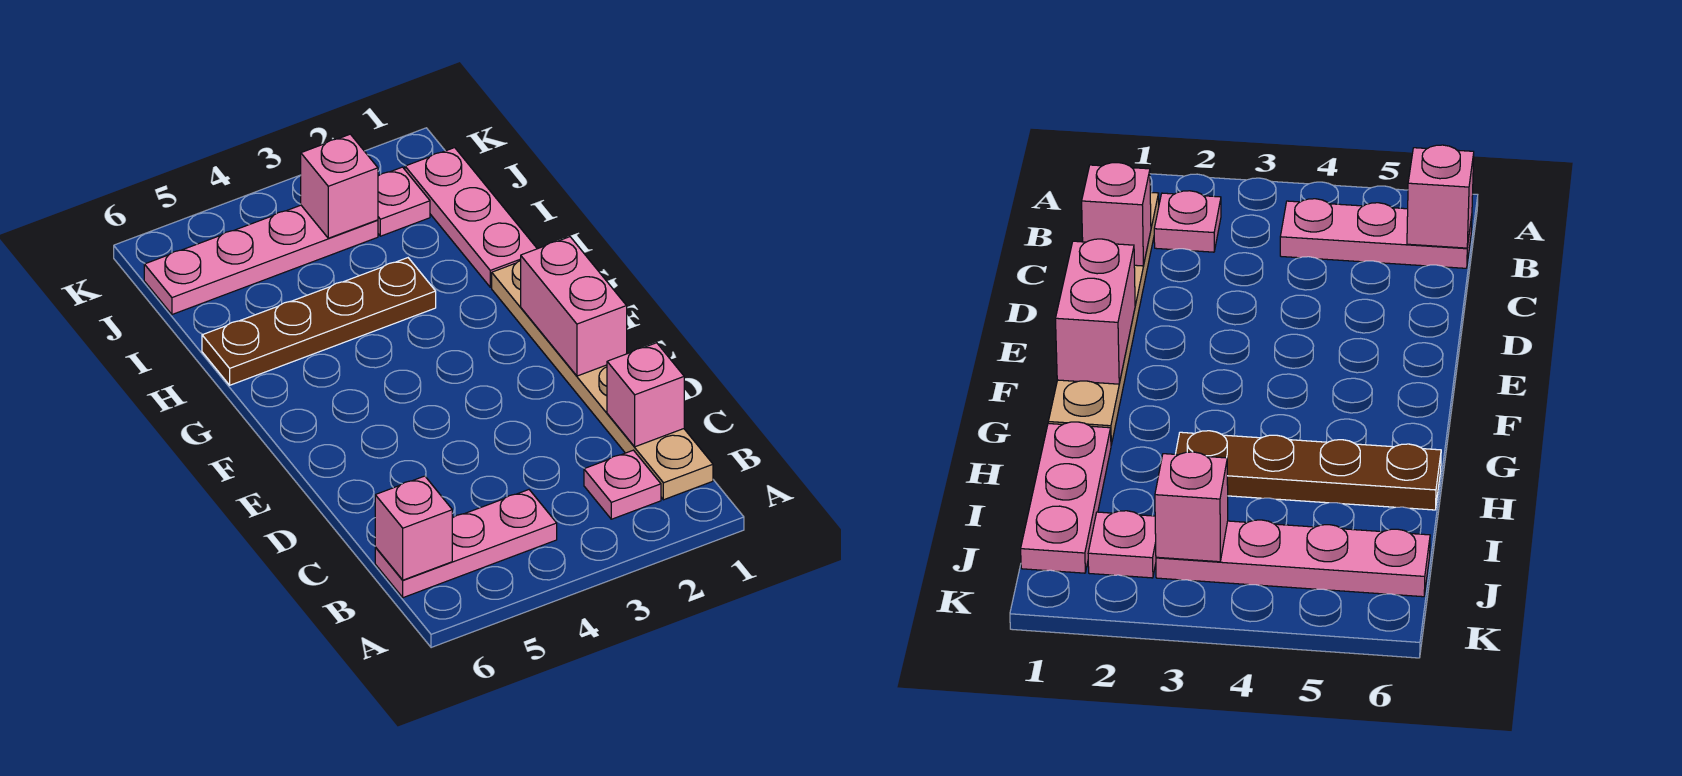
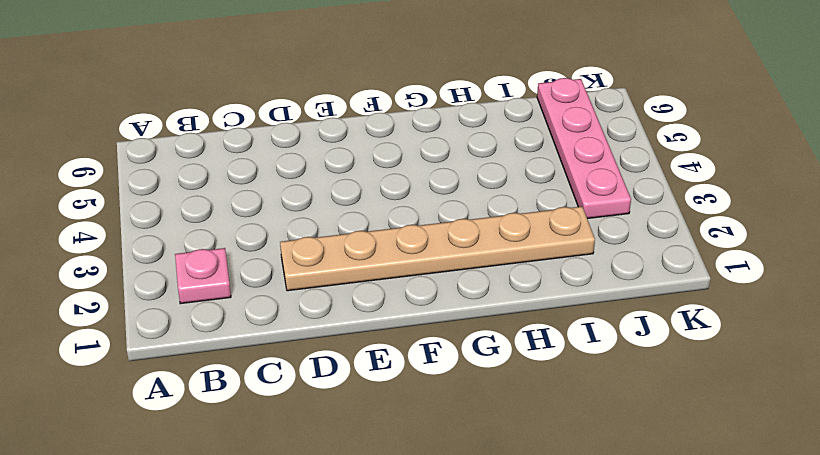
tan plate D2:I2 level 1 -> tan plate B1:G1 level 1
none -> pink plate B4:B6 level 1
none -> pink plate H1:J1 level 1

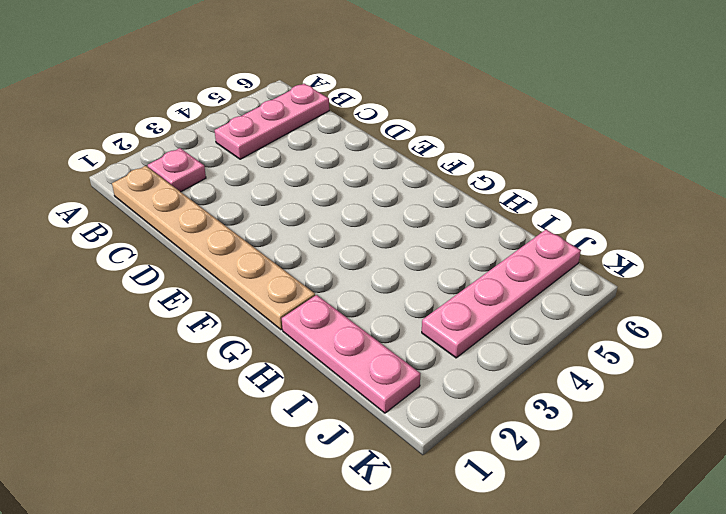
none -> brown plate H3:H6 level 1
none -> pink plate J2 level 1

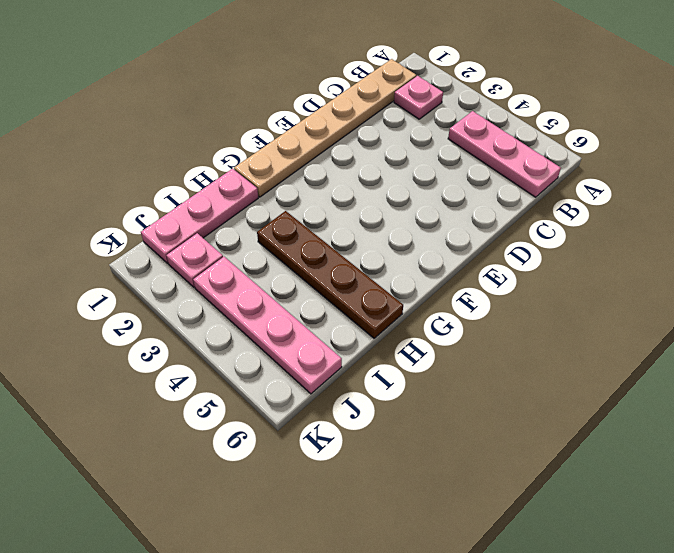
none -> pink brick B6 level 2
none -> pink brick C1 level 2

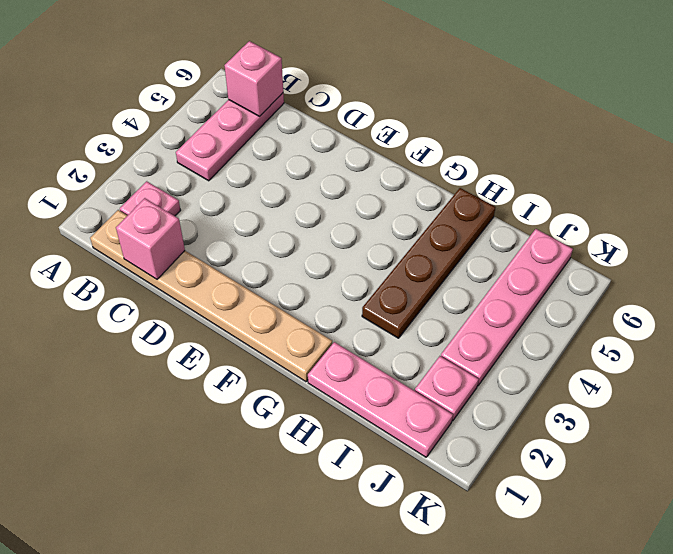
none -> pink brick E1:F1 level 2
none -> pink brick J3 level 2

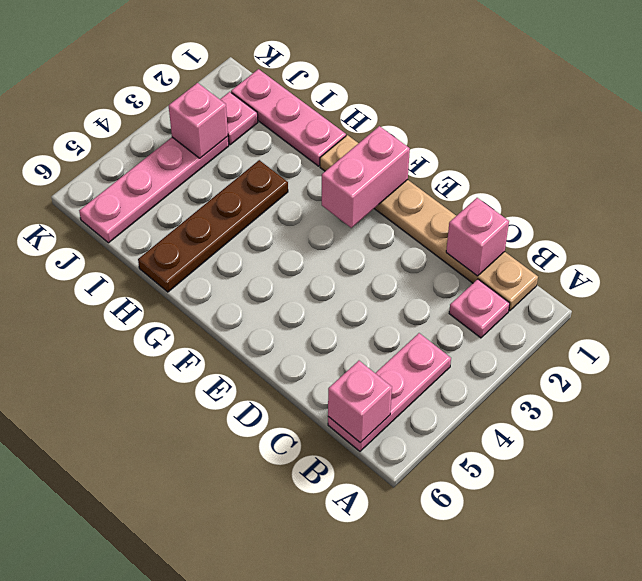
pink brick F1:F2 level 2 -> pink brick E1:F1 level 2

